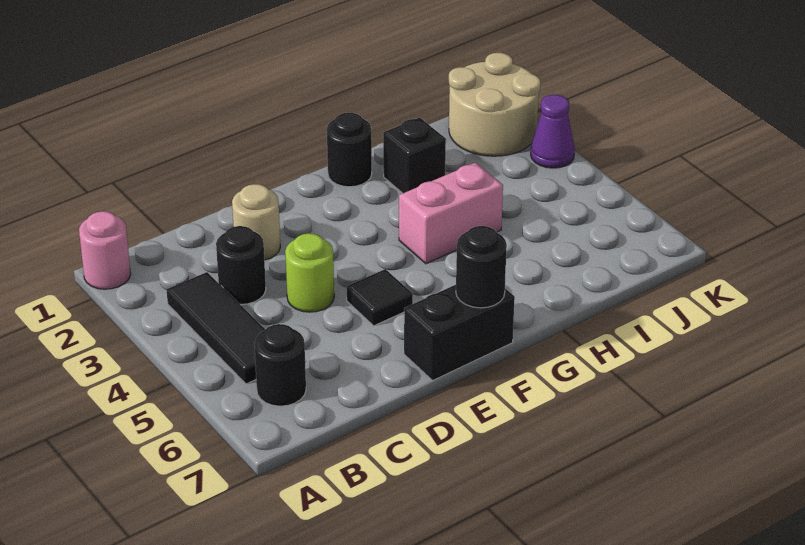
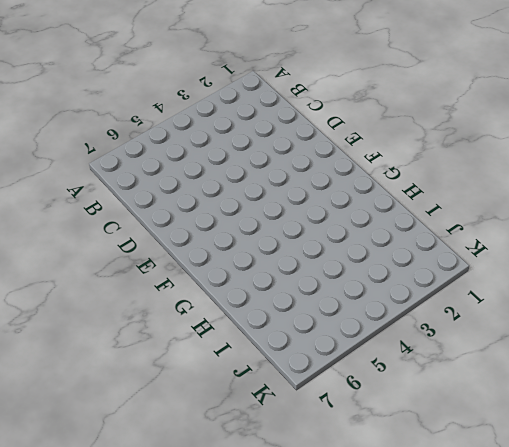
none -> pink round brick A1 level 1
none -> black tile B3:B5 level 1
none -> black round brick B6 level 1

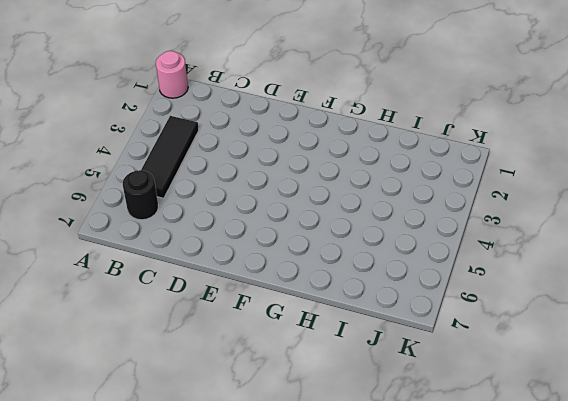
none -> black round brick C3 level 1
none -> tan round brick D2 level 1
none -> lime round brick D4 level 1

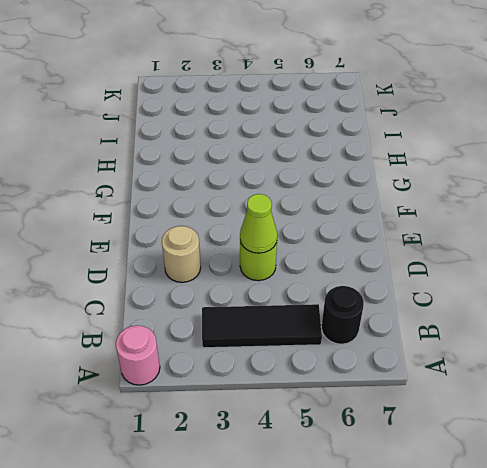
lime cone D4 level 2 -> none
none -> black round brick C3 level 1
none -> black tile E5 level 1
none -> black brick E7:F7 level 1

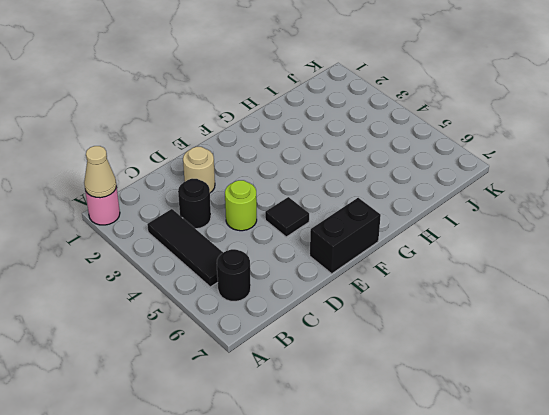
tan cone A1 level 2 -> none
none -> black round brick G1 level 1
none -> pink brick G4:H4 level 1
none -> black brick H2 level 1

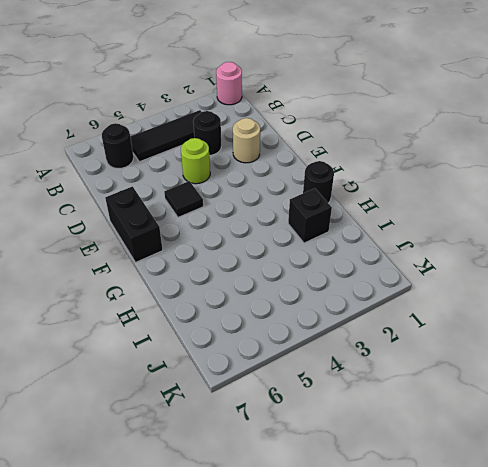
none -> pink brick G4:H4 level 1
none -> tan round brick J1:K2 level 1
none -> purple cone K3 level 1

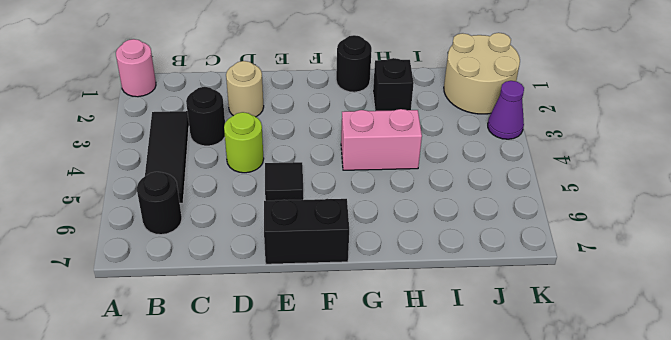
none -> black round brick F7 level 2

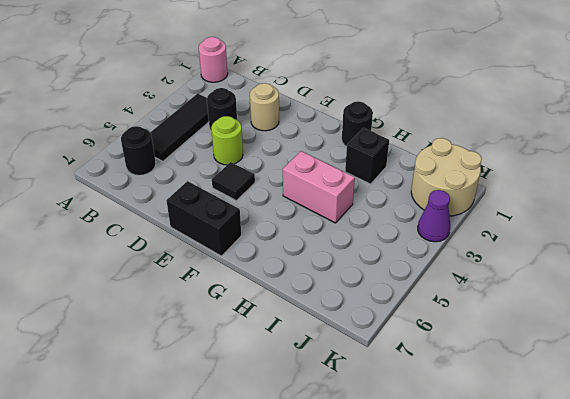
none -> black round brick F7 level 2

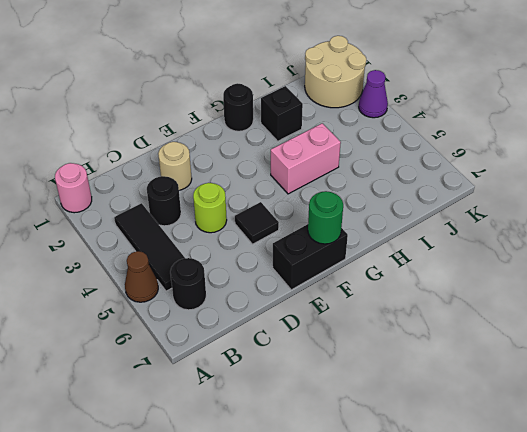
brown cone A5 level 1 -> none
green round brick F7 level 2 -> black round brick F7 level 2

